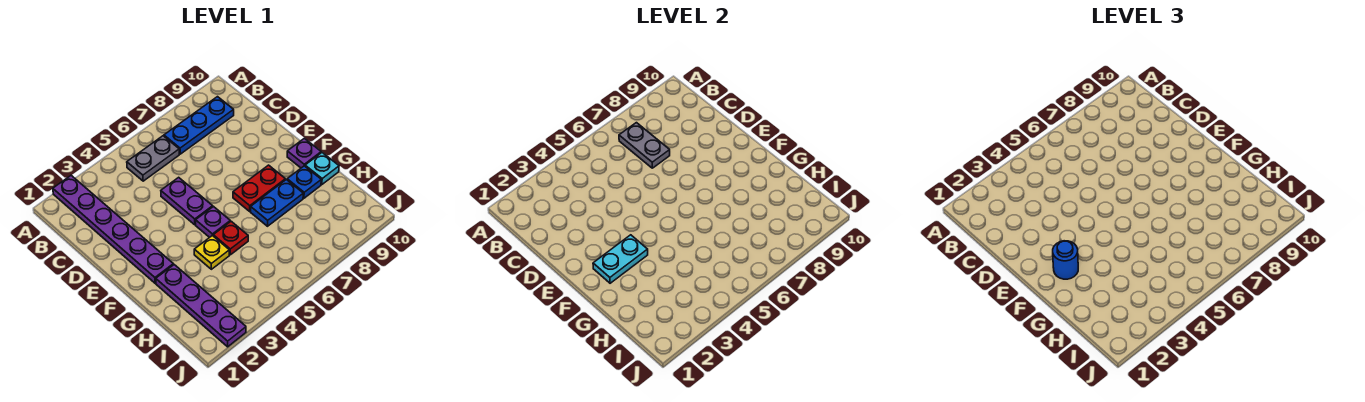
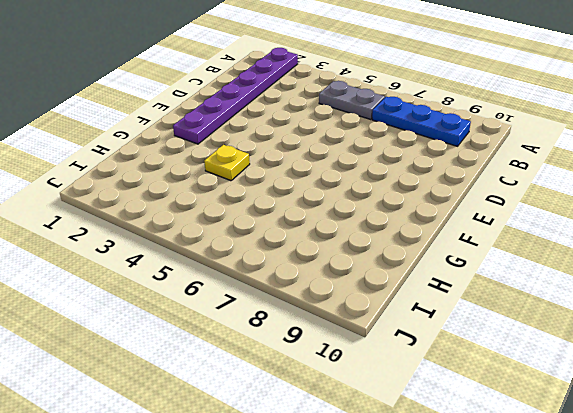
none -> purple plate D5:E5 level 1
none -> purple plate F5 level 1
none -> red plate F7:F8 level 1

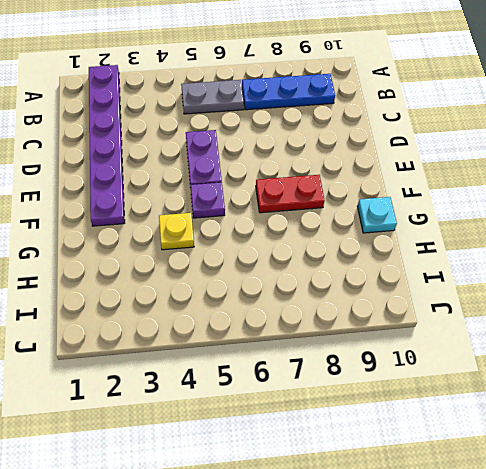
none -> purple plate F10 level 1
none -> purple plate G2:J2 level 1
none -> red plate G5 level 1

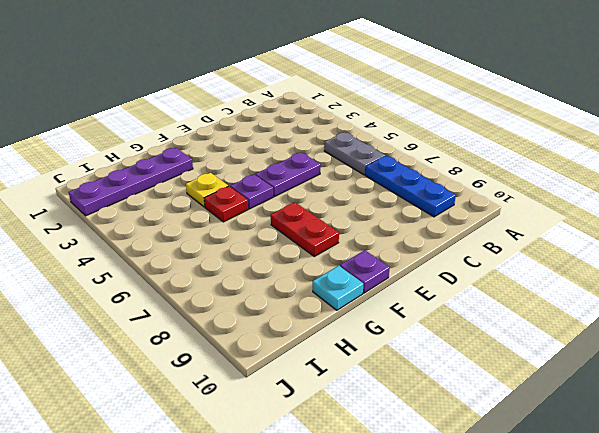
none -> purple plate A2:F2 level 1
none -> blue plate G7:G8 level 1
none -> blue plate G9 level 1

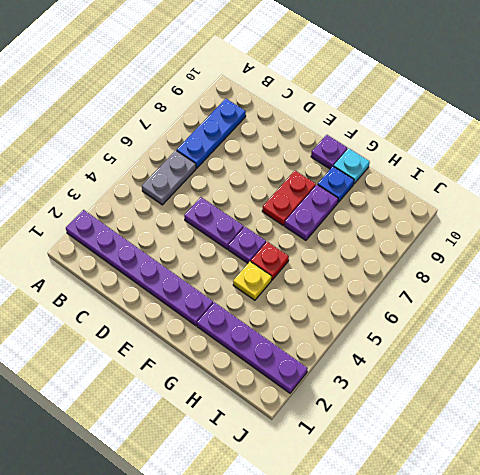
purple plate G7:G8 level 1 -> blue plate G7:G8 level 1
none -> grey plate B7:C7 level 2
none -> cyan plate F2:F3 level 2
none -> blue round brick F2 level 3

